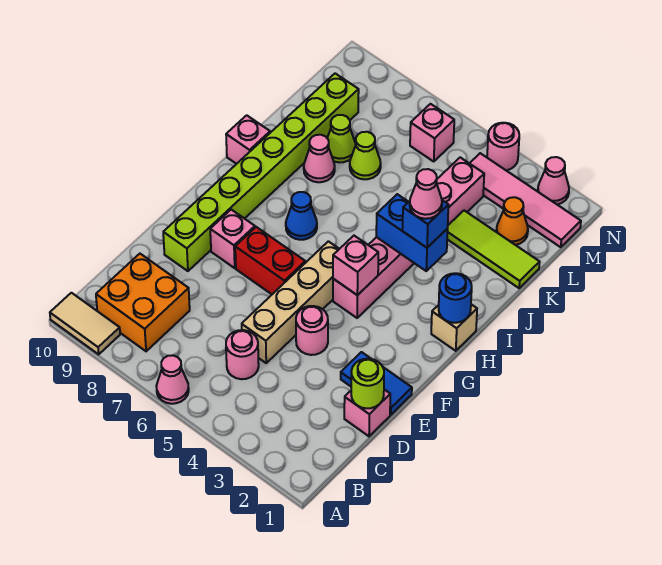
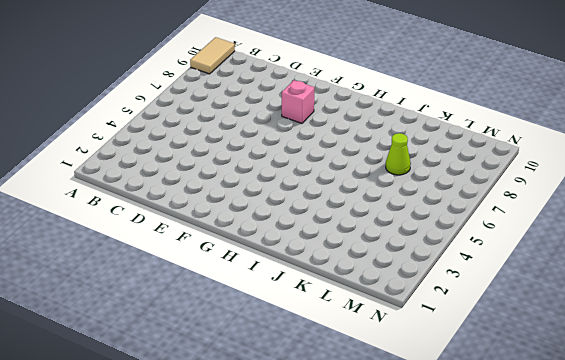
none -> pink cone A6 level 1
none -> orange brick B8:C9 level 1
none -> pink round brick C5 level 1
none -> pink brick D1 level 1

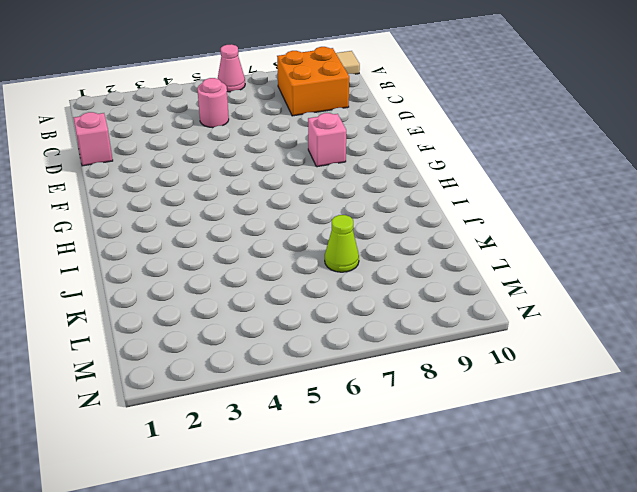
none -> tan brick D5:G5 level 1
none -> blue tile E1:E2 level 1
none -> pink round brick E4 level 1
none -> lime brick E9:L9 level 1

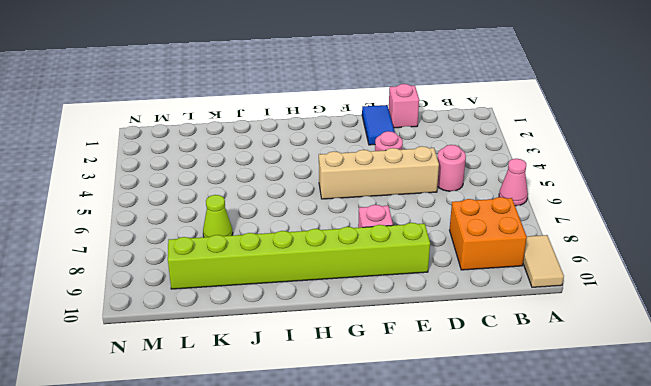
none -> red brick F6:F7 level 1
none -> pink brick G4:L4 level 1
none -> tan brick H1 level 1
none -> blue cone H7 level 1

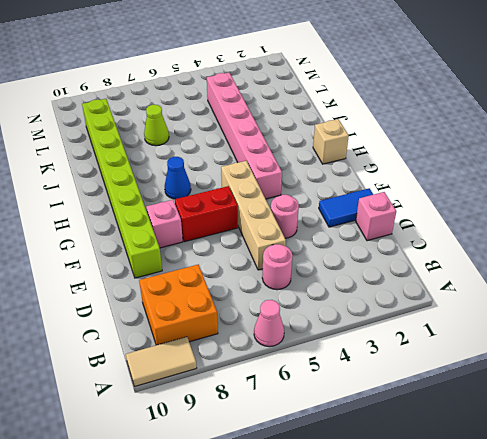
none -> pink brick I10 level 1
none -> pink cone J8 level 1
none -> lime tile K1:K3 level 1
none -> lime cone K8 level 1

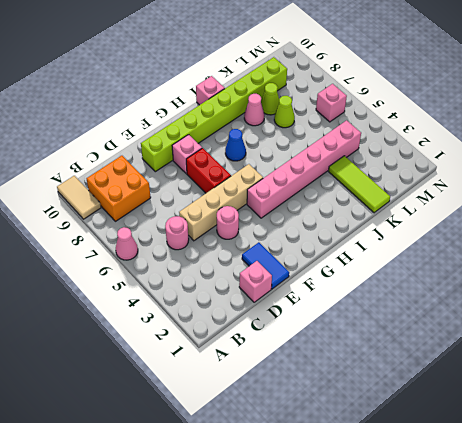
none -> tan brick H1 level 1
none -> orange cone L2 level 1
none -> pink tile M1:M4 level 1
none -> pink cone N2 level 1

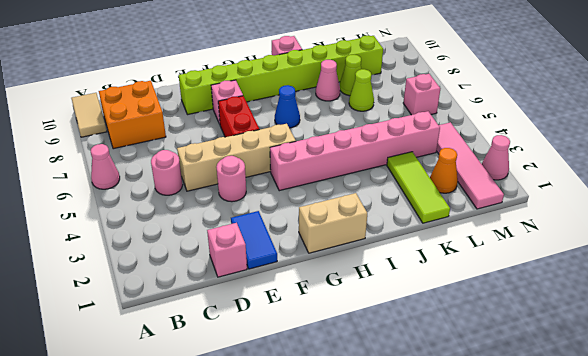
tan brick G1:H1 level 1 -> tan brick H1 level 1
none -> pink round brick N4 level 1
none -> lime round brick D1 level 2
none -> pink brick G4 level 2
none -> blue round brick H1 level 2

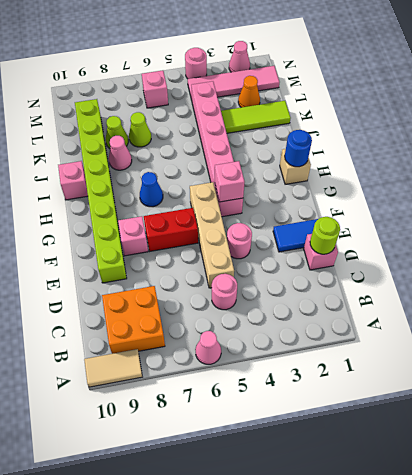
none -> blue brick I3:I4 level 2
none -> blue brick I3 level 3
none -> pink cone I3 level 4

